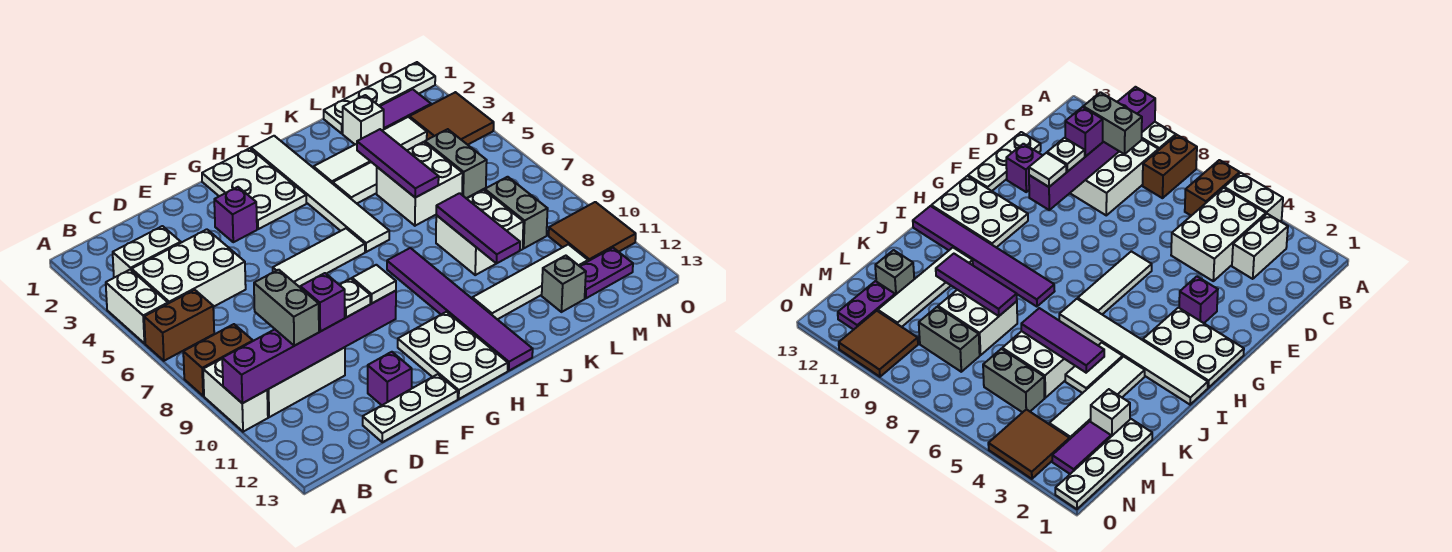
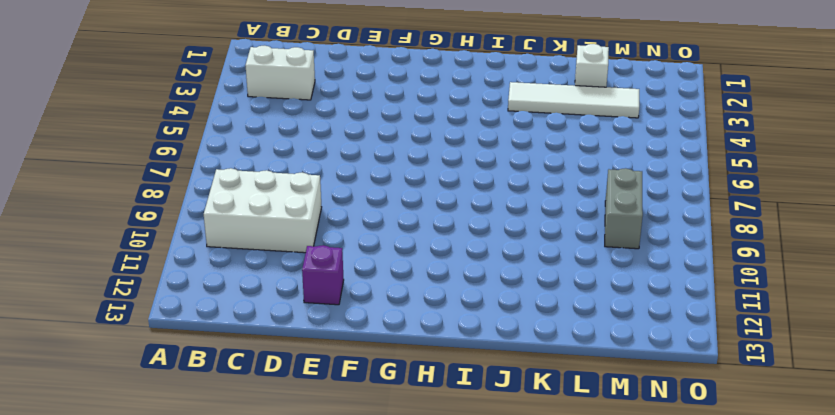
none -> white brick A4:A5 level 1
none -> brown brick A6:B6 level 1
none -> brown brick A8:B8 level 1
none -> white brick A9:A10 level 1

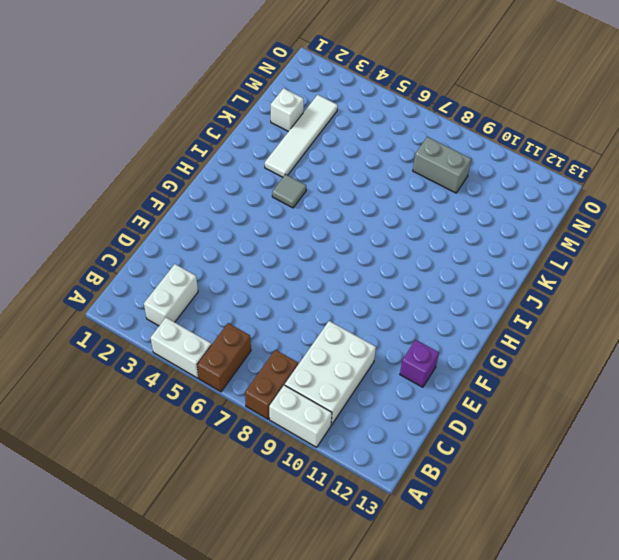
grey tile I4 level 1 -> white tile I1:I6 level 1
none -> white brick B4:D5 level 1
none -> white plate D13:F13 level 1
none -> purple brick F3 level 1
none -> white tile F6:H6 level 1

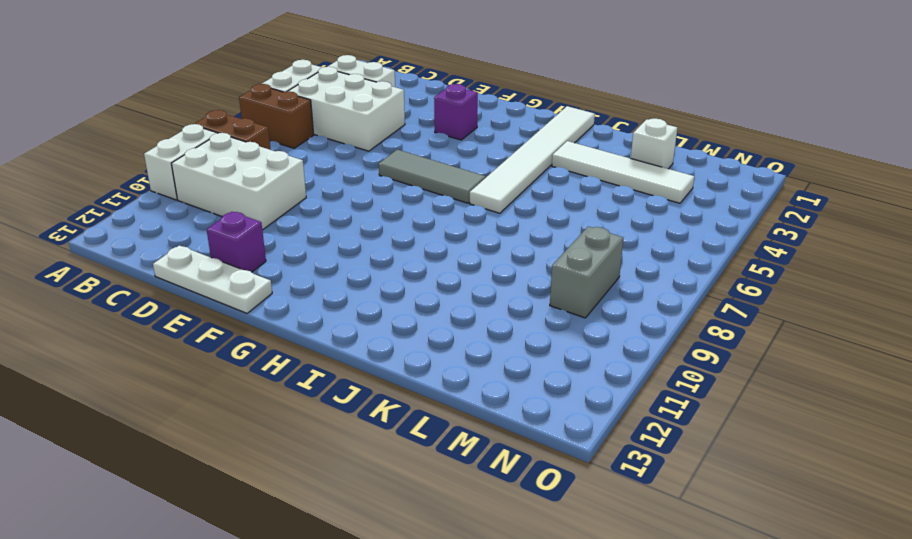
grey tile F6:H6 level 1 -> white tile F6:H6 level 1
none -> white plate G1:H3 level 1
none -> white plate G11:H13 level 1
none -> purple tile I8:I13 level 1
none -> white tile J4:K4 level 1

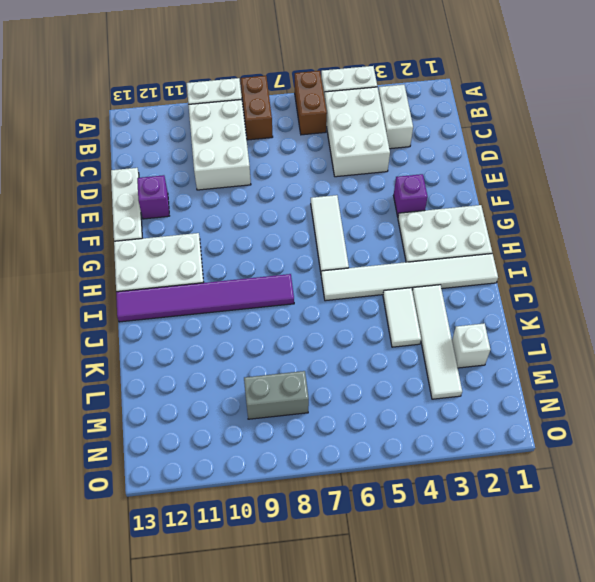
none -> white tile J11:M11 level 1
none -> white brick K5:L6 level 1
none -> white brick K8:L9 level 1
none -> white plate L1:O1 level 1

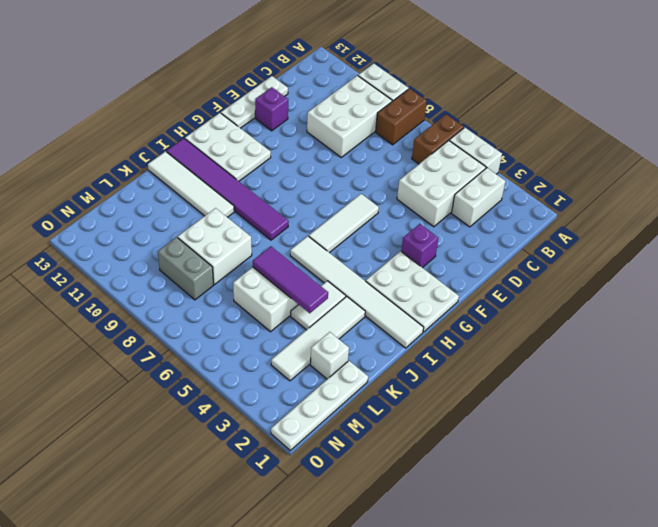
white tile J10:J13 level 1 -> white tile J11:M11 level 1
none -> grey brick L12 level 1
none -> purple tile M2:N2 level 1
none -> grey brick M5:M6 level 1
none -> purple plate M12:N12 level 1

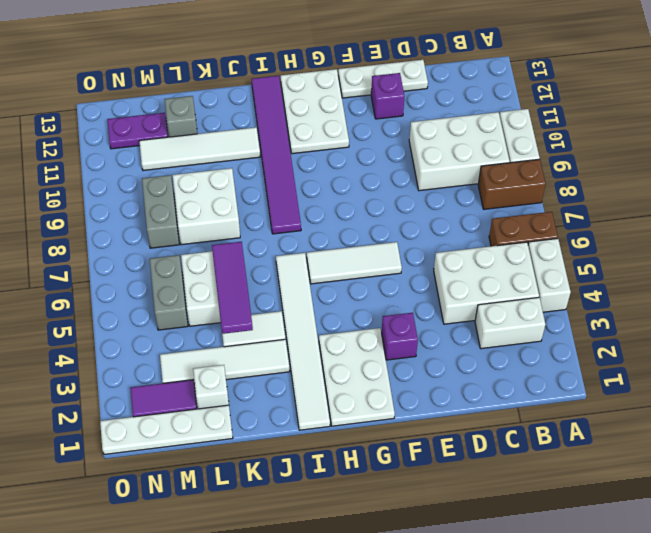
none -> brown tile N3:O4 level 1
none -> brown tile N10:O11 level 1
none -> purple brick A10:F10 level 2
none -> purple tile K8:K10 level 2

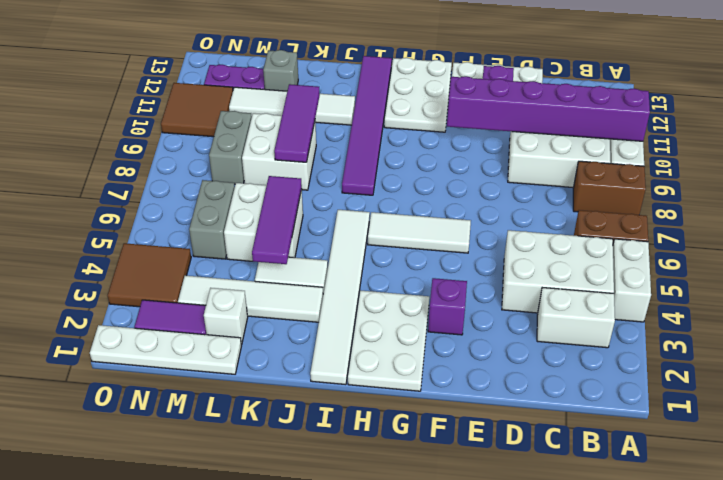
none -> grey brick C9:C10 level 3
none -> purple brick D10 level 3
none -> white plate E10 level 3
none -> white tile F10 level 3

